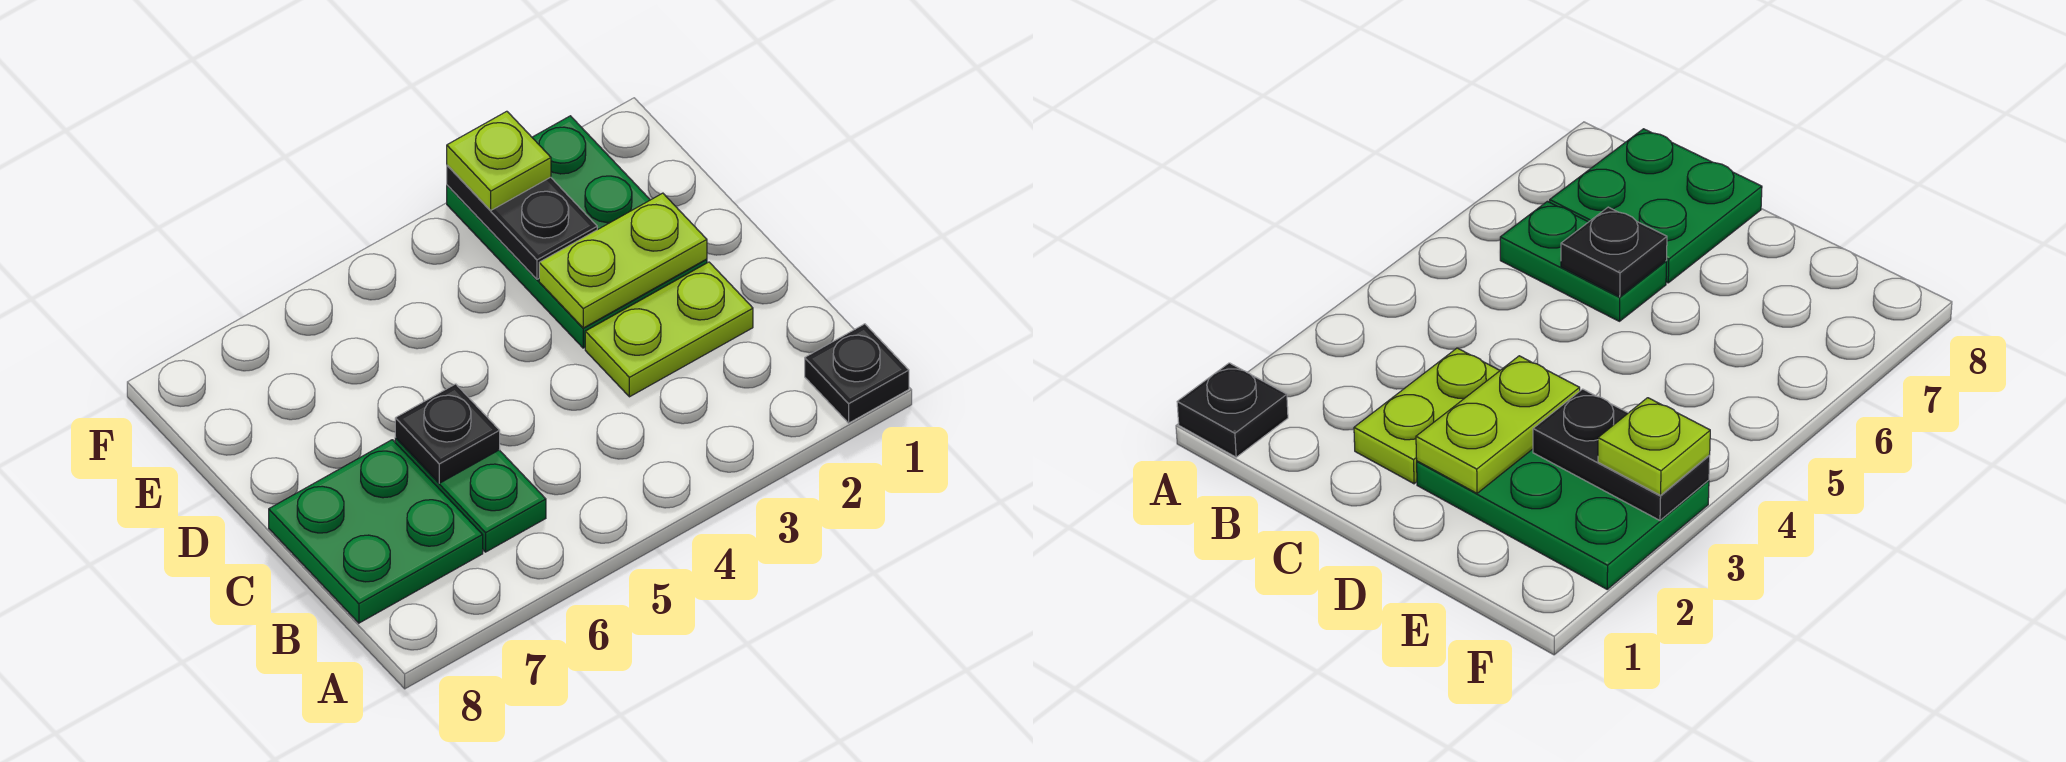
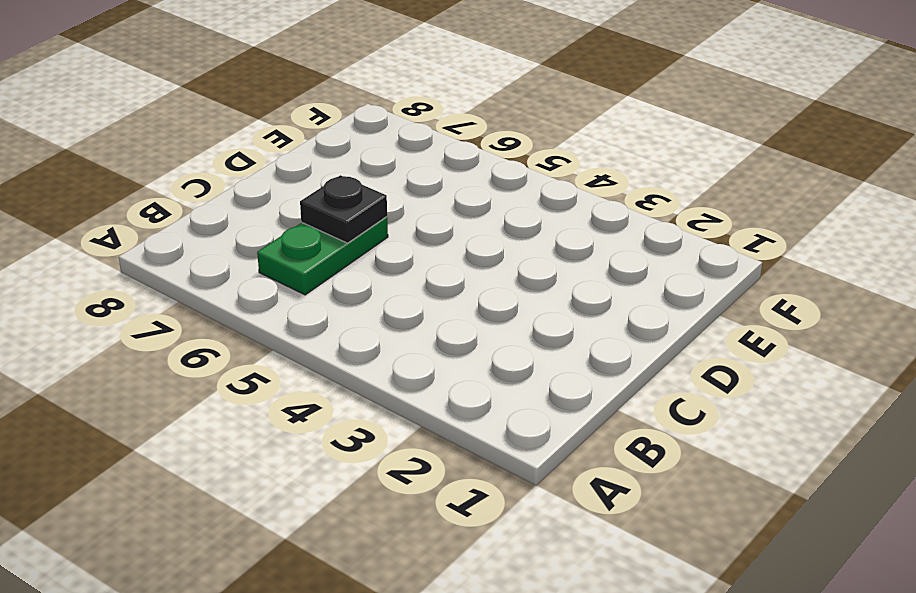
none -> black plate A1 level 1
none -> green plate B7:C8 level 1

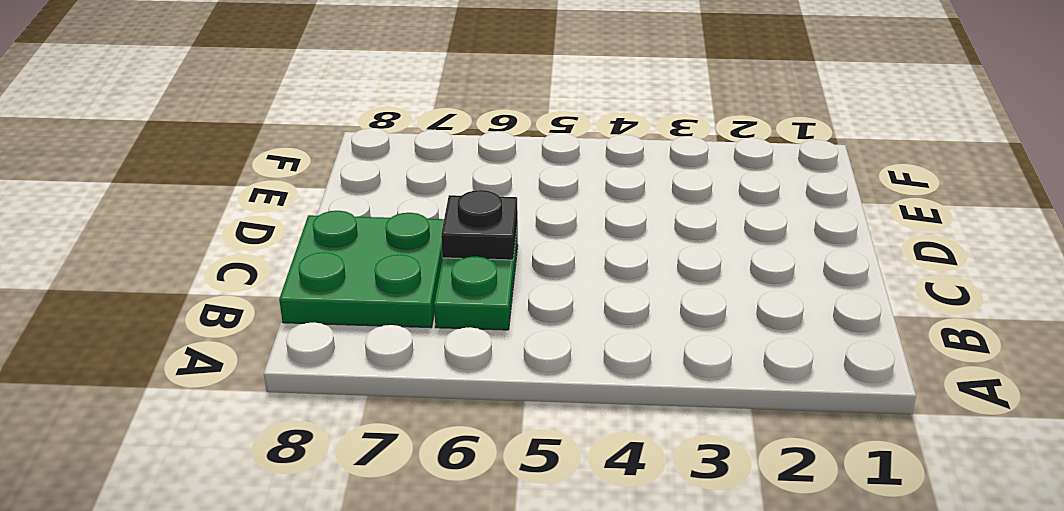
none -> black plate A1 level 1
none -> lime plate C2:C3 level 1

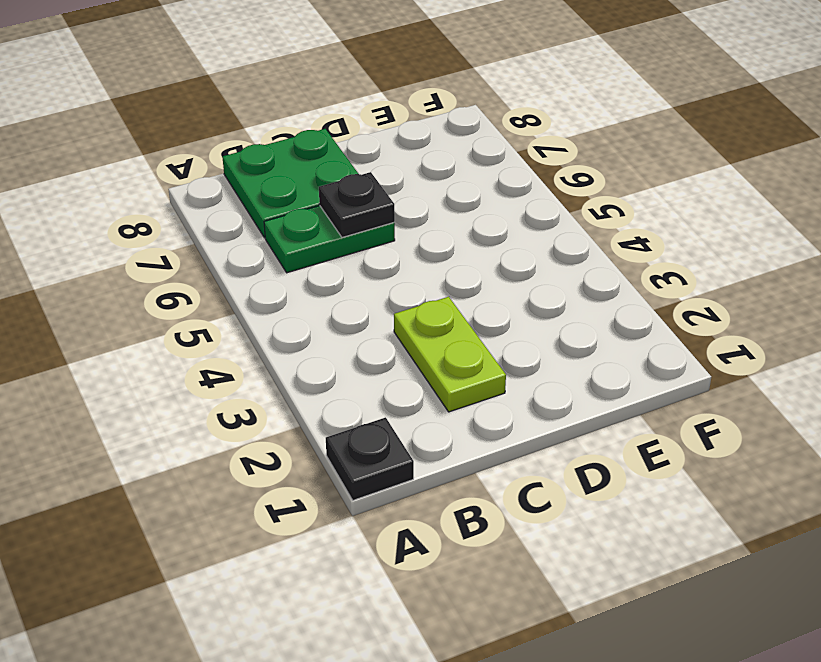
none -> green plate D2:F3 level 1
none -> lime plate D2:D3 level 2

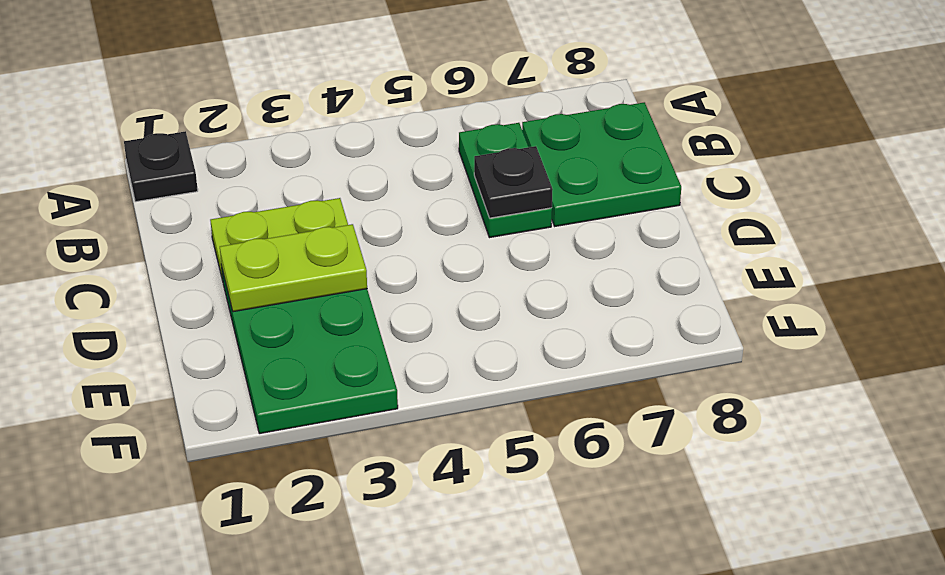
none -> black plate E3:F3 level 2
none -> lime plate F3 level 3

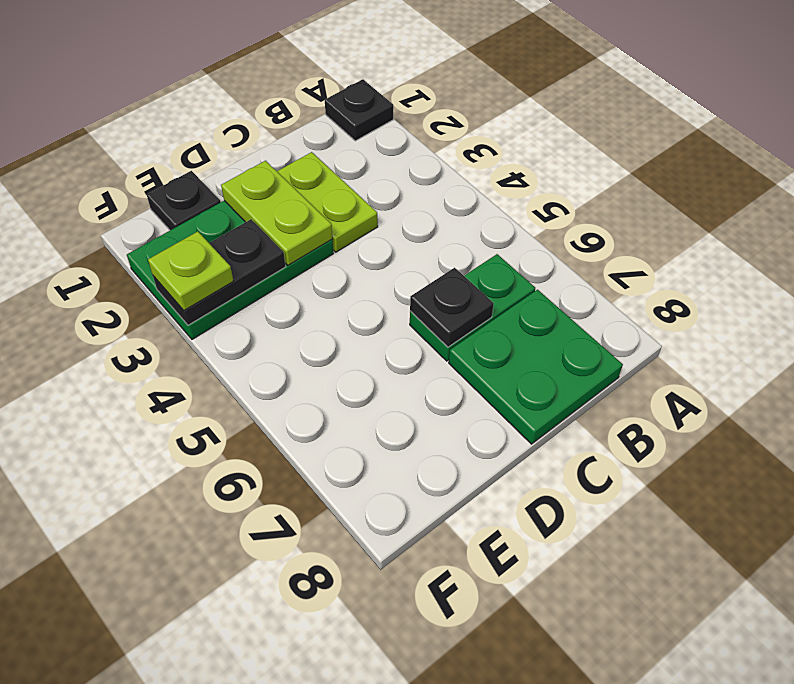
black plate E1 level 1 -> none

